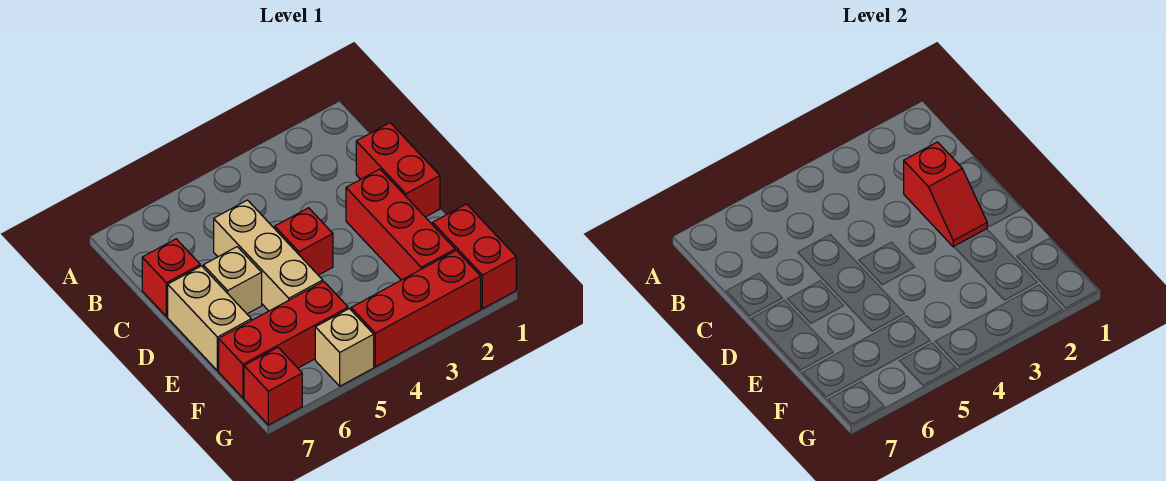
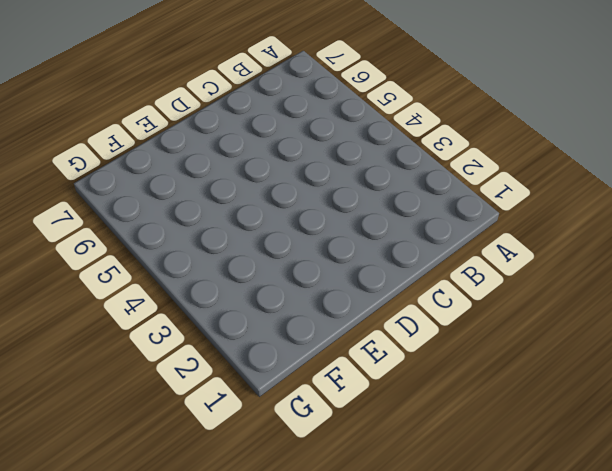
none -> red brick C1:D1 level 1
none -> tan brick C5:E5 level 1
none -> red brick C7 level 1

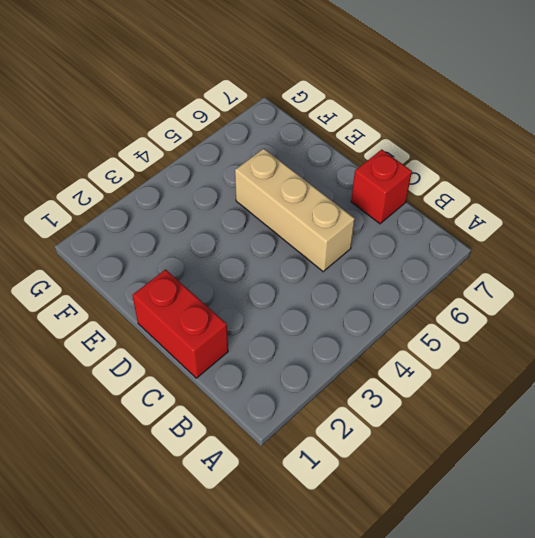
none -> red brick D2:F2 level 1
none -> red brick D4 level 1
none -> tan brick D6 level 1

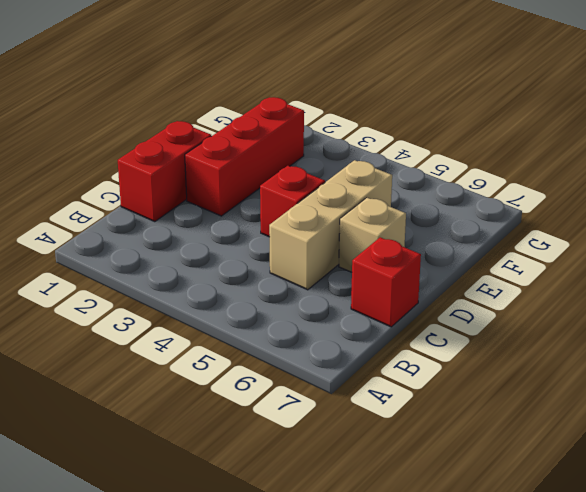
none -> tan brick D7:E7 level 1
none -> red brick F1:G1 level 1
none -> red brick F5:F7 level 1

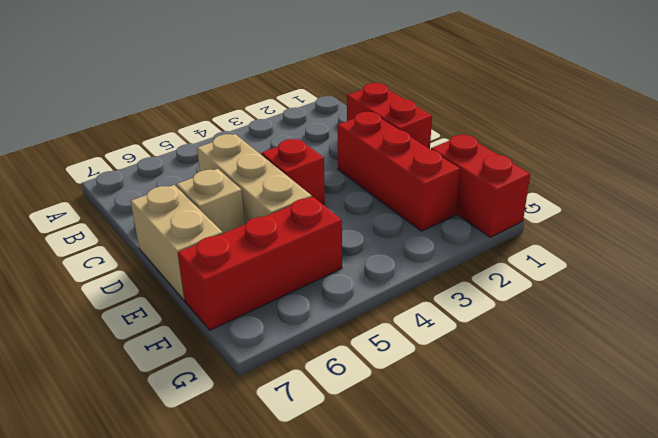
none -> red brick C7 level 1
none -> red brick G2:G4 level 1
none -> tan brick G5 level 1

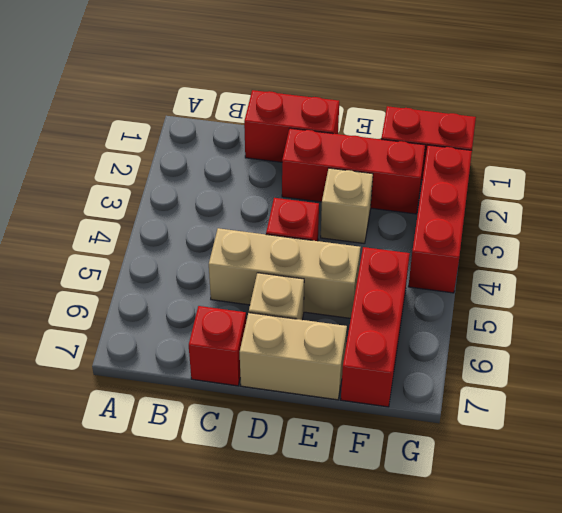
tan brick E3 level 1 -> tan brick G5 level 1
none -> red brick G7 level 1
none -> red slope C2:D2 level 2 top C

